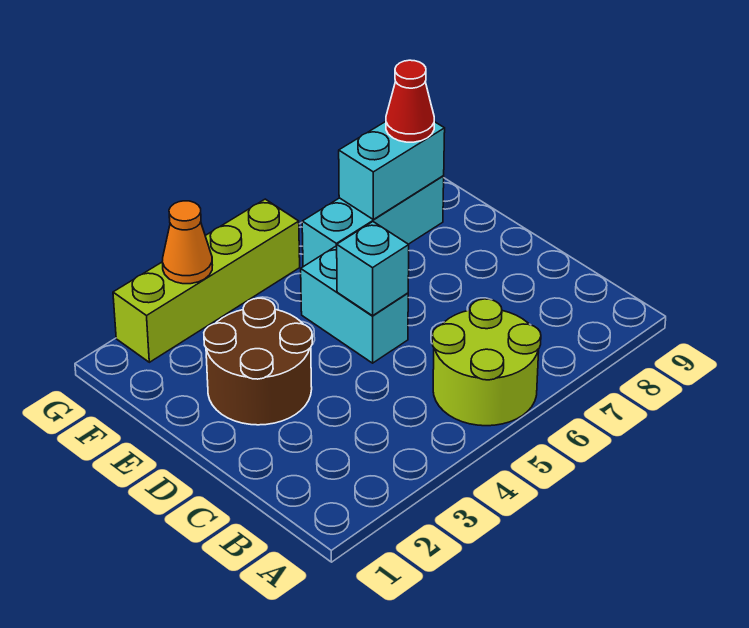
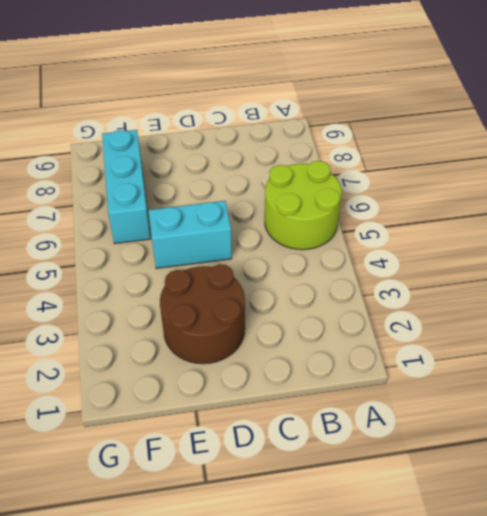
none -> lime brick G2:G5 level 1
none -> cyan brick D5 level 2

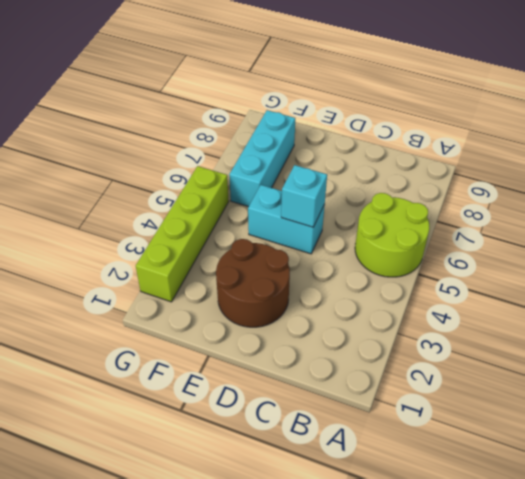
none -> cyan brick F7:F8 level 2
none -> orange cone G3 level 2

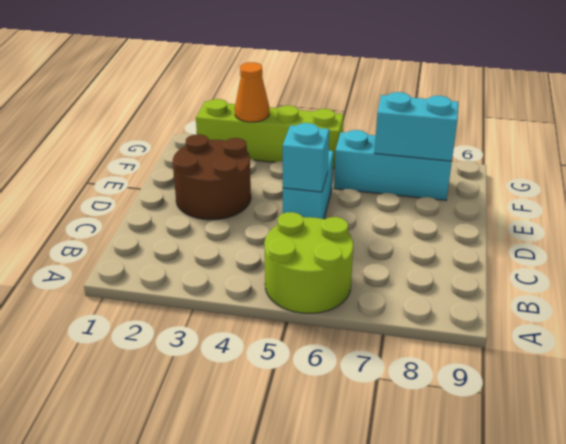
none -> red cone F8 level 3

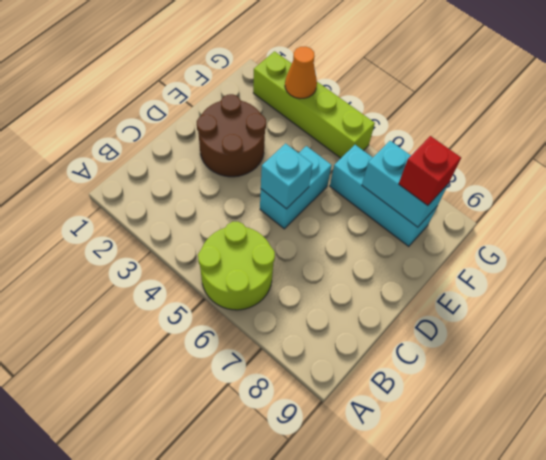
red brick F8 level 3 -> red cone F8 level 3

